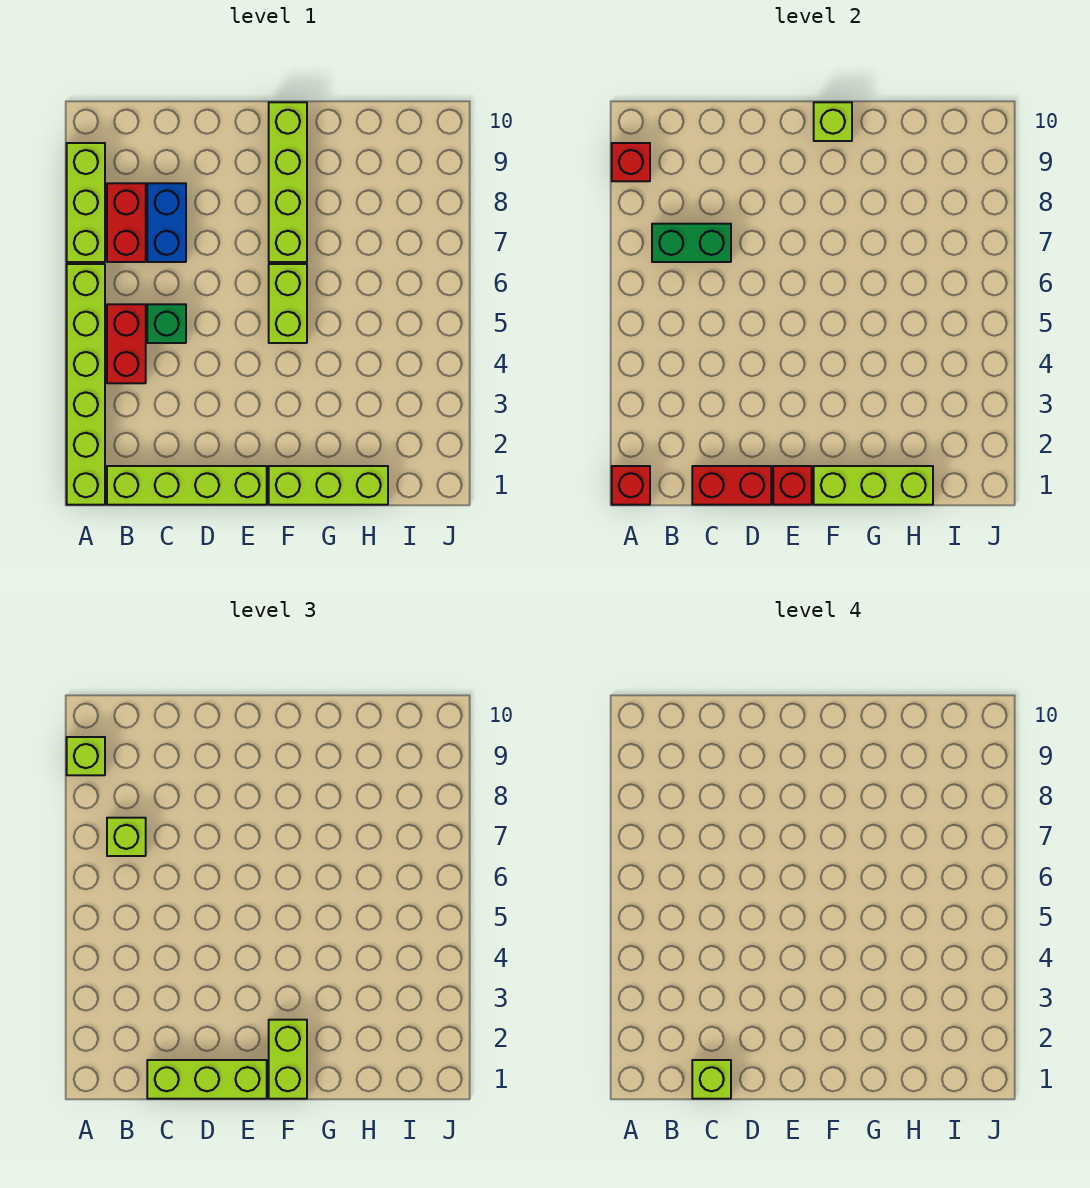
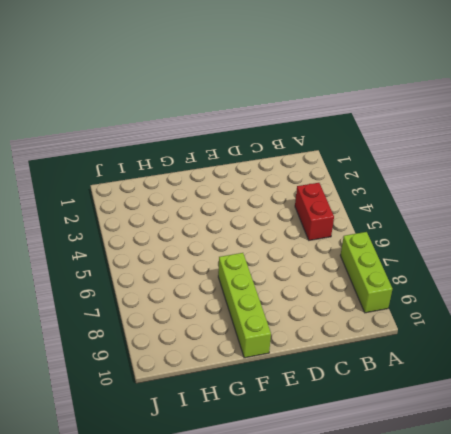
none -> lime brick A1:A6 level 1
none -> lime brick B1:E1 level 1
none -> red brick B7:B8 level 1

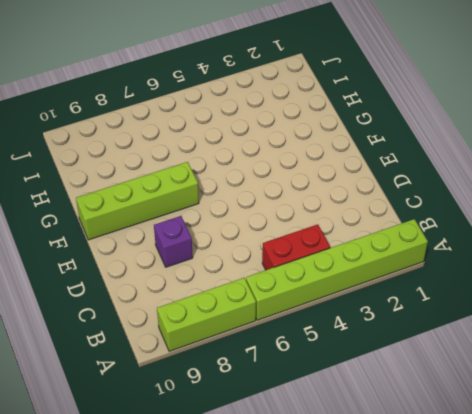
purple brick D8 level 1 -> none
none -> lime brick B1:E1 level 1
none -> red brick B7:B8 level 1
none -> green brick C5 level 1

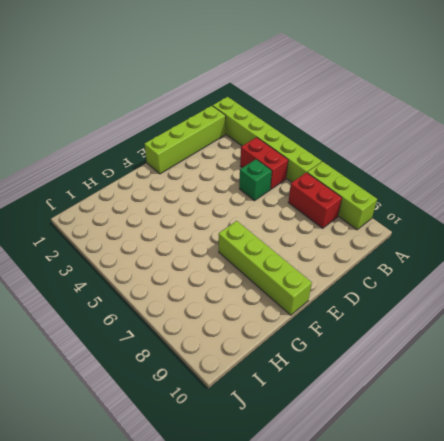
none -> blue brick C7:C8 level 1
none -> lime brick F1:H1 level 1
none -> lime brick F5:F6 level 1

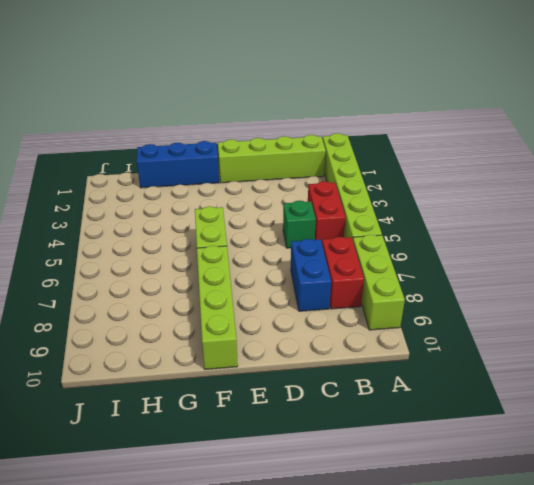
blue brick F1:H1 level 1 -> lime brick F1:H1 level 1
none -> red brick A1 level 2
none -> red brick A9 level 2
none -> green brick B7:C7 level 2

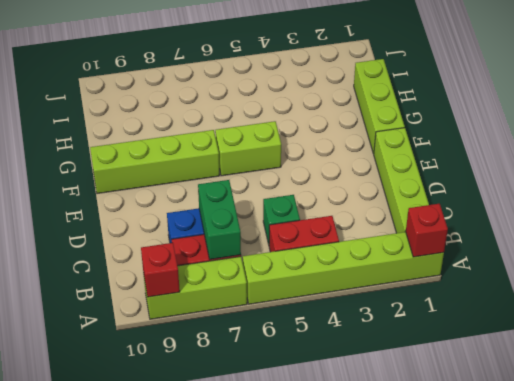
none -> red brick C1:D1 level 2
none -> red brick E1 level 2
none -> lime brick F1:H1 level 2

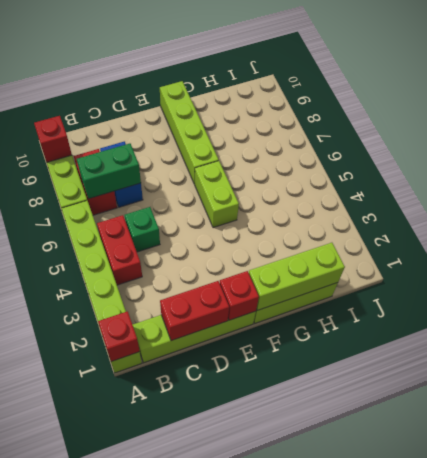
none -> lime brick F10 level 2
none -> lime brick A9 level 3
none -> lime brick B7 level 3

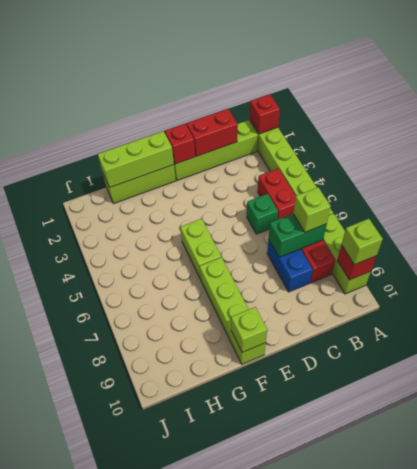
none -> lime brick C1:E1 level 3
none -> lime brick F1:F2 level 3
none -> lime brick C1 level 4

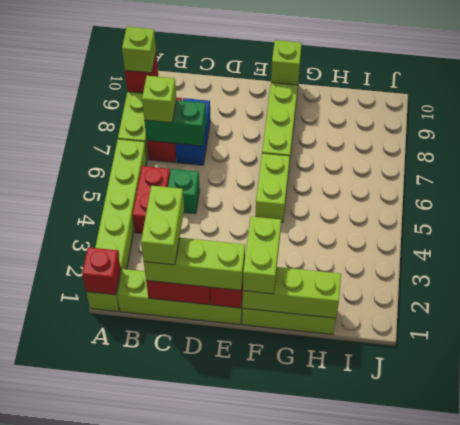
lime brick C1:C2 level 4 -> lime brick C1 level 4

